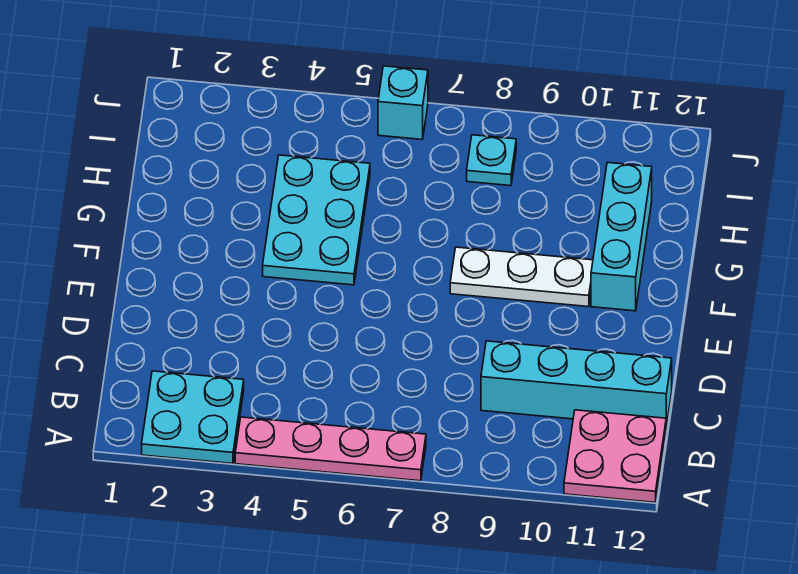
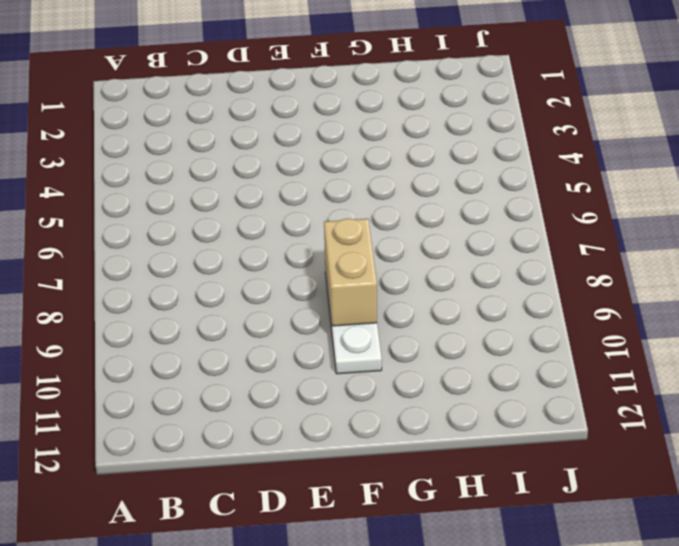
tan brick F8:F9 level 2 -> none
none -> cyan plate A2:B3 level 1
none -> pink plate A4:A7 level 1

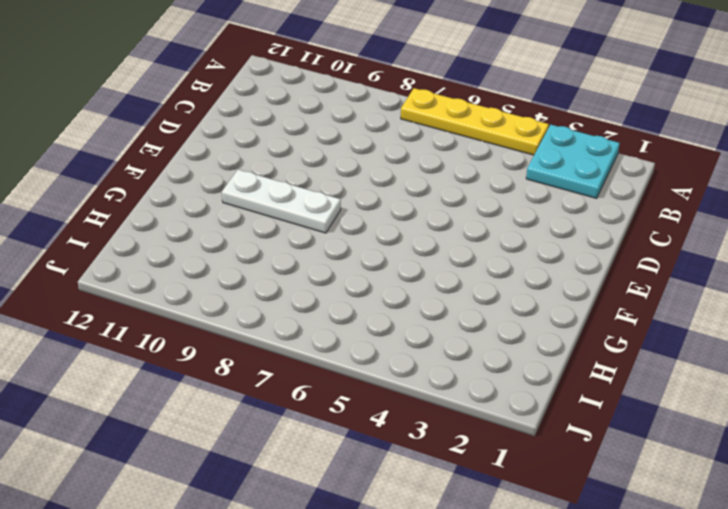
yellow plate A4:A7 level 1 -> pink plate A4:A7 level 1
none -> pink plate A11:B12 level 1
none -> cyan brick C9:C12 level 1

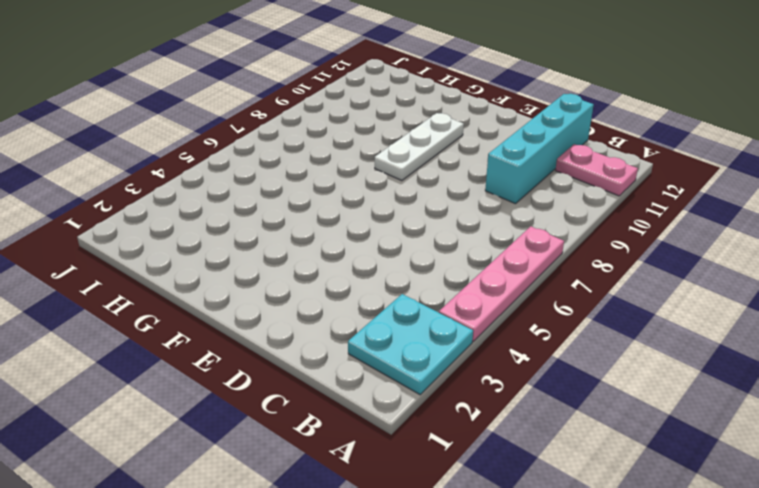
pink plate A11:B11 level 1 -> pink plate A11:B12 level 1
none -> cyan plate F4:H5 level 1
none -> cyan brick F11:H11 level 1

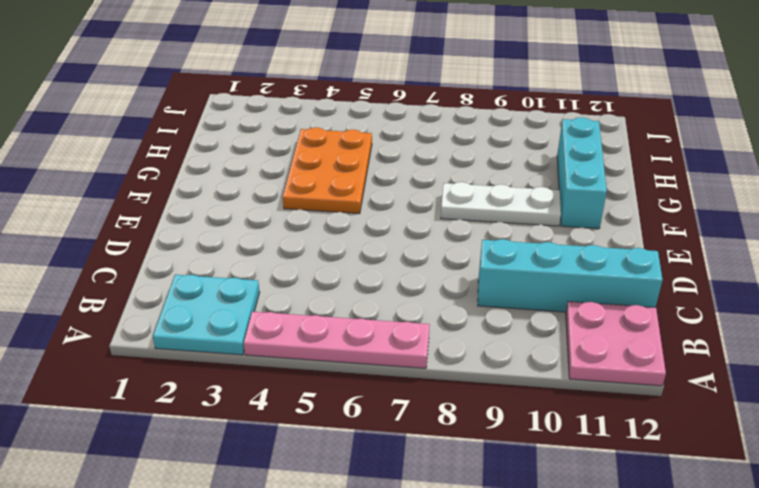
orange plate F4:H5 level 1 -> cyan plate F4:H5 level 1
none -> cyan plate I8 level 1
none -> cyan brick J6 level 1

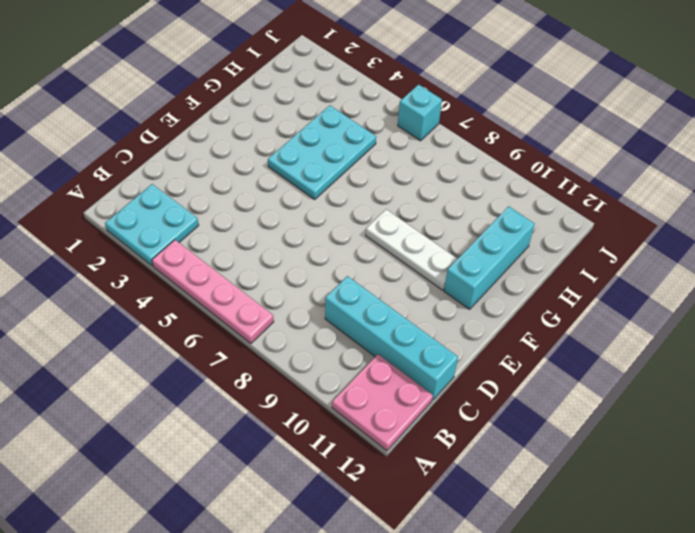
none -> cyan plate I8 level 1

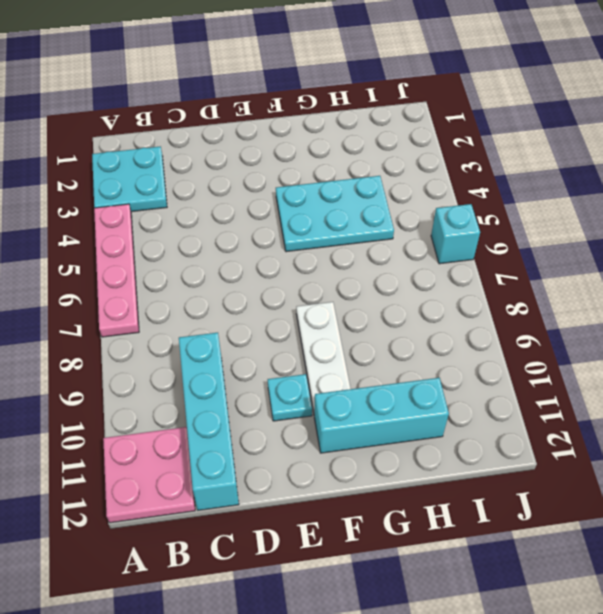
cyan plate E10 level 1 -> cyan plate I8 level 1

